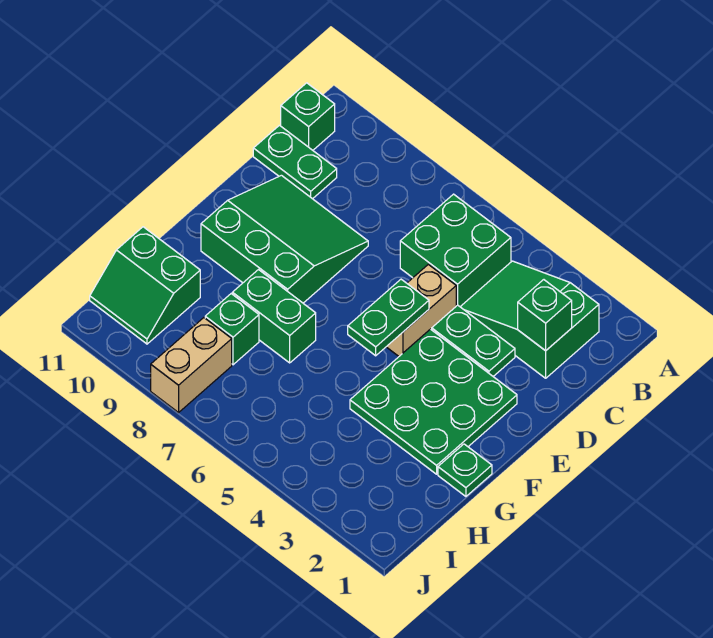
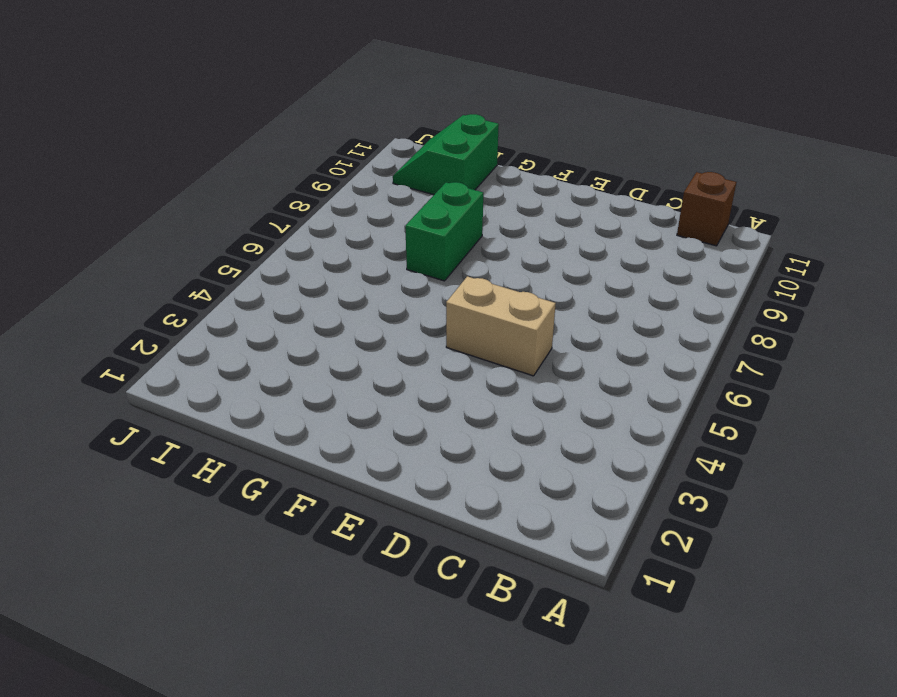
brown brick B11 level 1 -> green brick B11 level 1
none -> green slope B2:C4 level 1 top 2
none -> green brick B5:C6 level 1
none -> green plate C10:C11 level 1

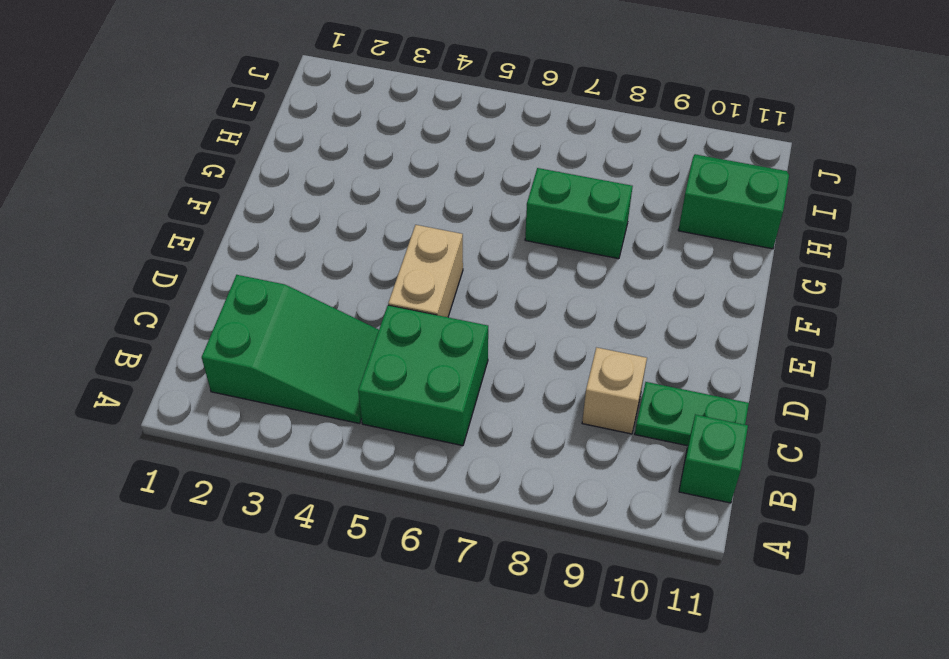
tan brick C9 level 1 -> none
none -> green plate D3:D4 level 1
none -> green slope D8:F10 level 1 top F
none -> green plate E2:G4 level 1

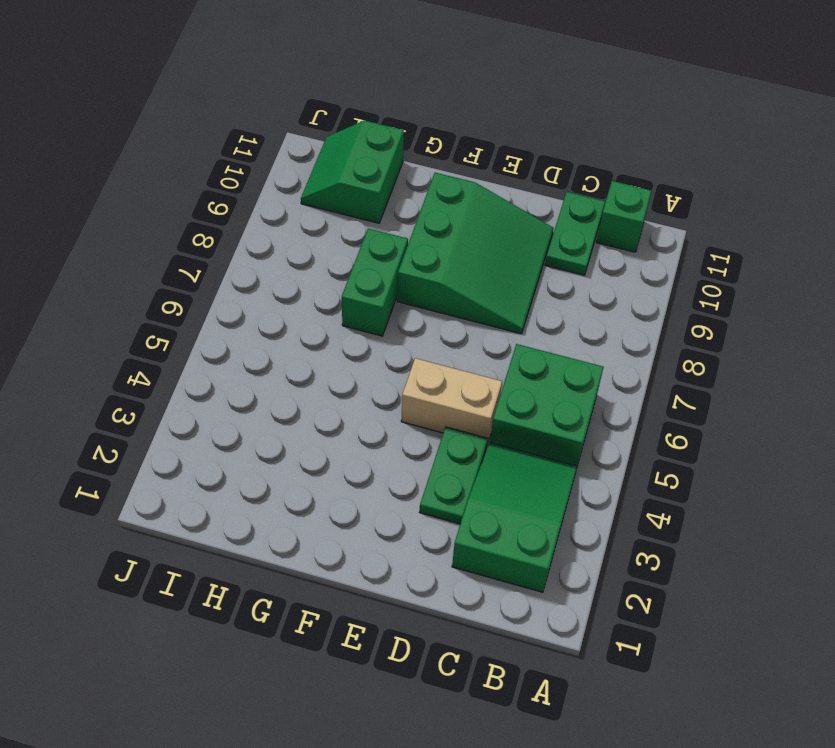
none -> green plate E2:G4 level 1
none -> green plate G1 level 1
none -> green brick H8 level 1

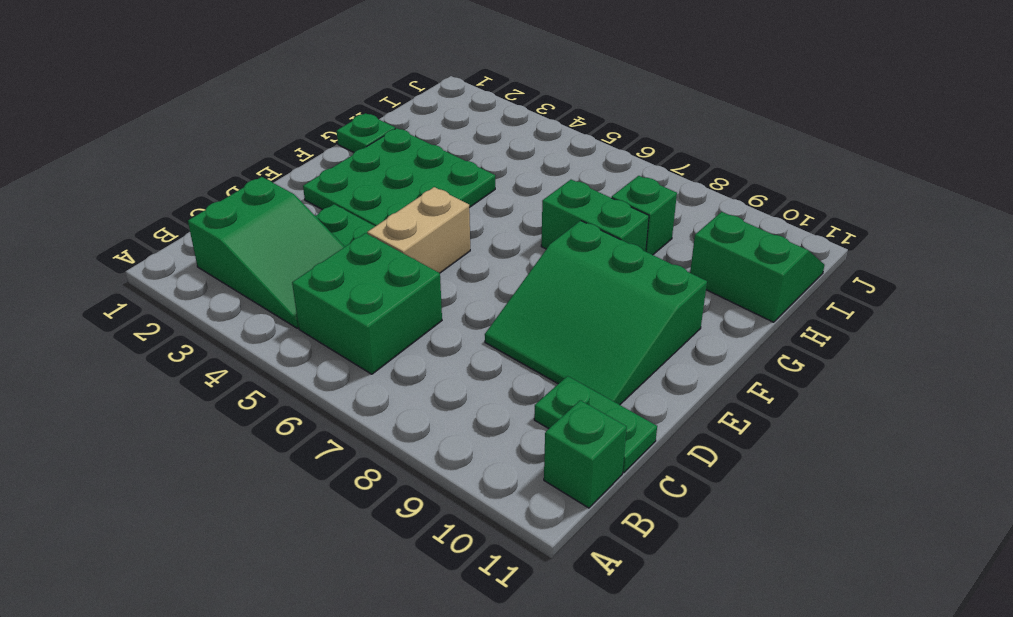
none -> tan brick I8:J8 level 1
none -> green brick C2 level 2
none -> green plate E5:F5 level 2

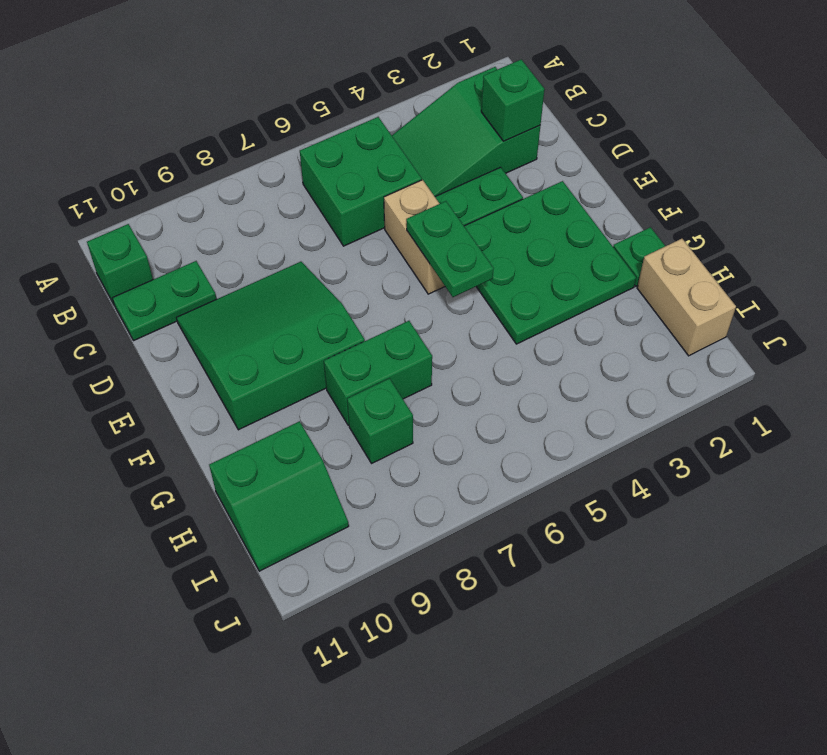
tan brick H1:I1 level 1 -> tan brick I8:J8 level 1

